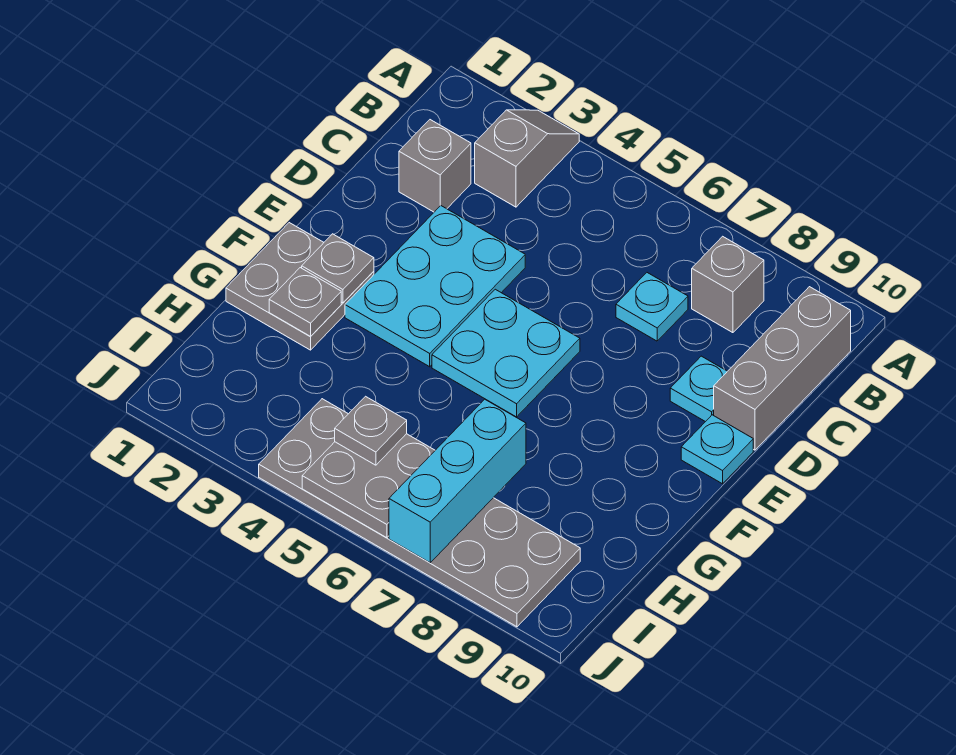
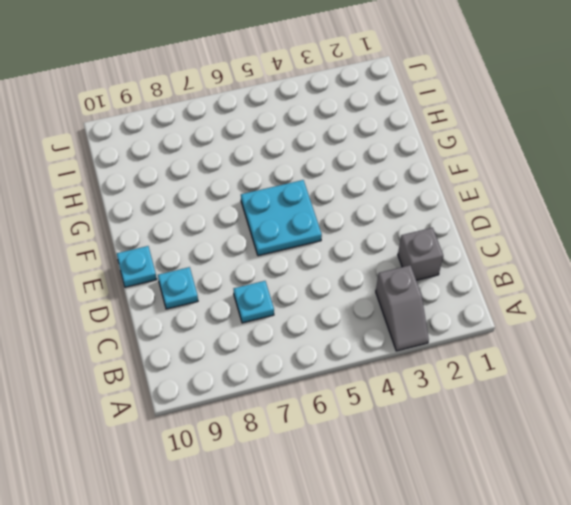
none -> grey brick B8 level 1
none -> grey brick B10:D10 level 1
none -> cyan plate D3:F4 level 1

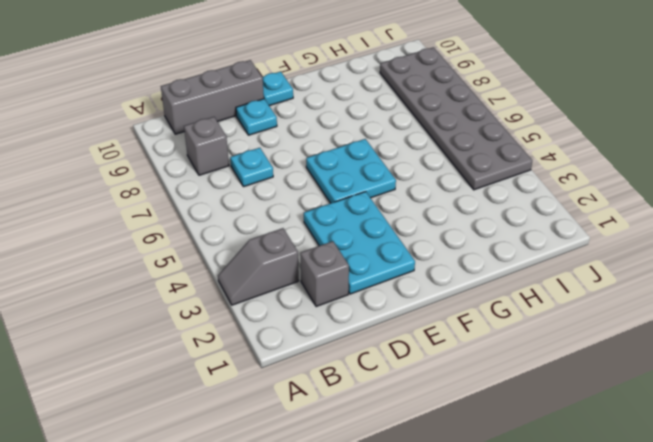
cyan plate D2:E4 level 1 -> cyan plate D3:F4 level 1
none -> grey plate F1:G2 level 1
none -> grey plate F2 level 2
none -> grey plate G2 level 2

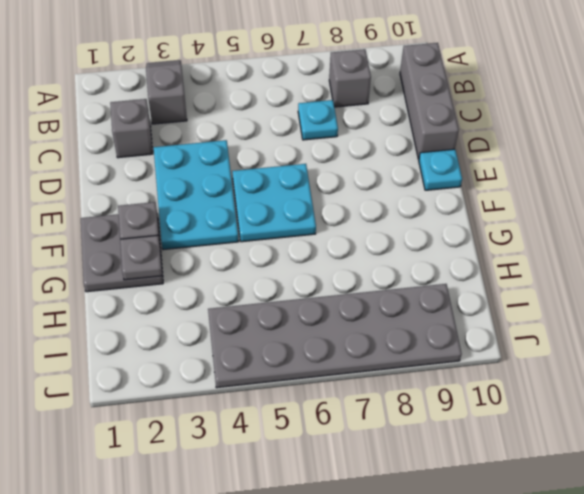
none -> cyan plate D9 level 1
none -> cyan brick H7:J7 level 2
none -> grey plate I5:J6 level 2

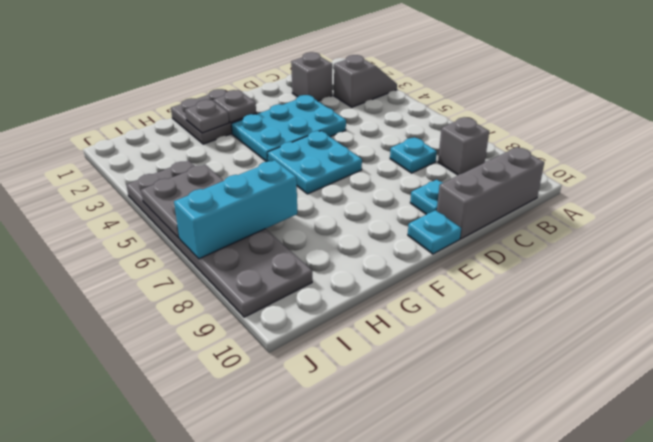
none -> grey plate I5 level 3

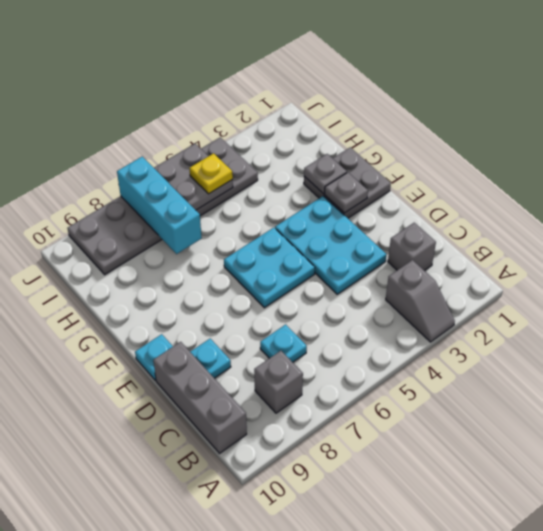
yellow plate I5 level 3 -> grey plate I5 level 3

